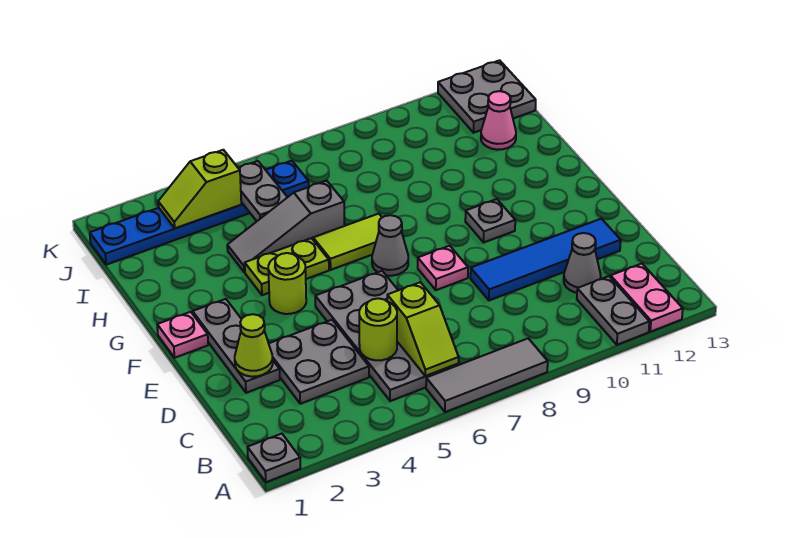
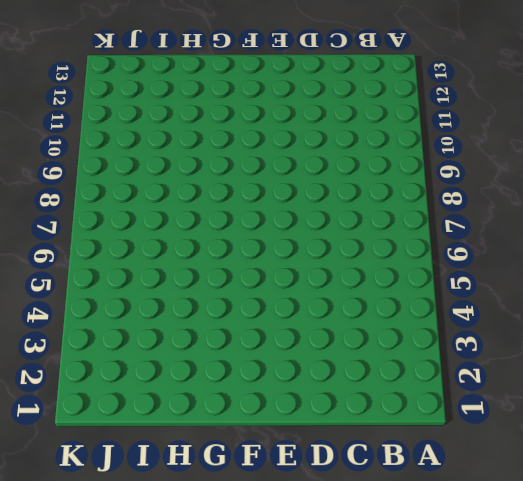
none -> grey plate A1 level 1
none -> grey tile A6:A8 level 1
none -> grey plate A11:B11 level 1

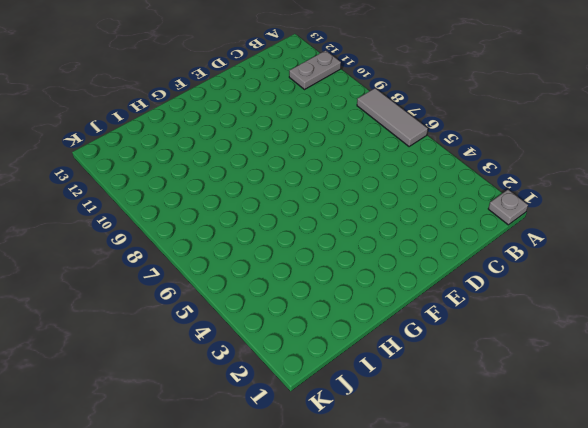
none -> pink plate A12:B12 level 1
none -> grey plate B5:E6 level 1
none -> grey plate C3:D4 level 1

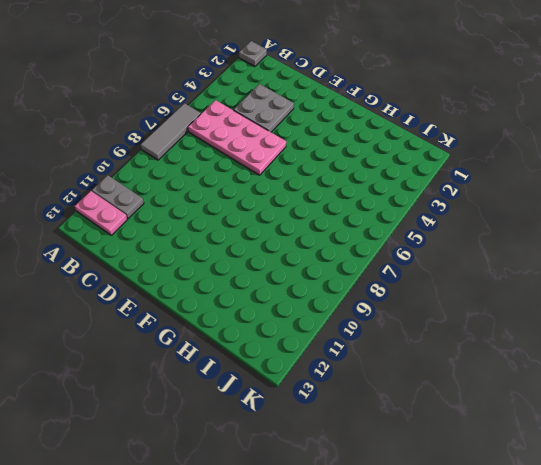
pink plate B5:E6 level 1 -> grey plate B5:E6 level 1
none -> grey cone C11 level 1
none -> grey plate D2:F2 level 1
none -> blue tile D9:D12 level 1

